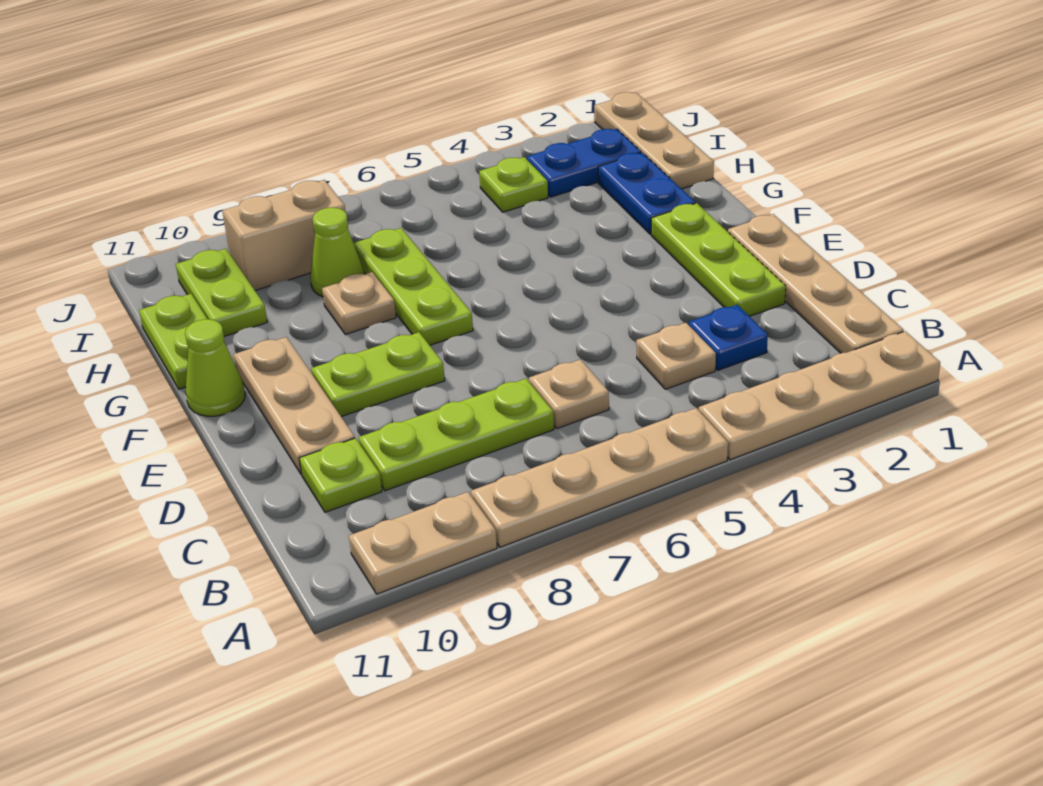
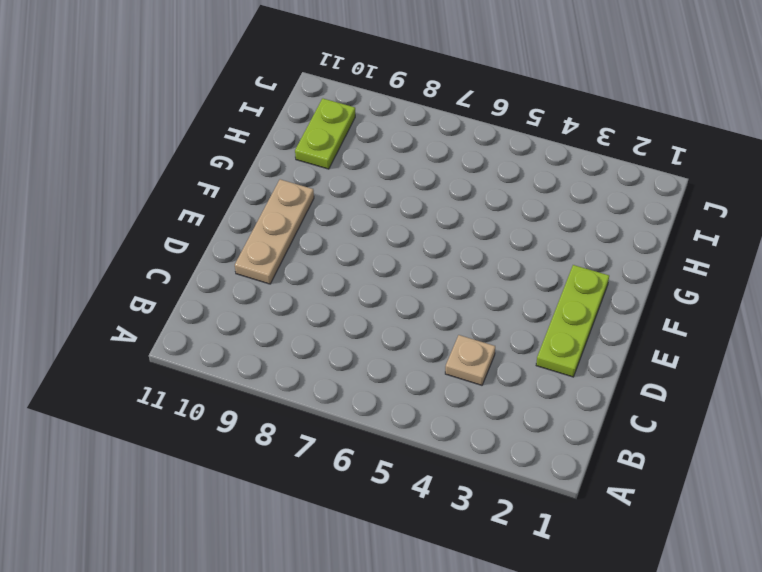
none -> tan plate A1:A4 level 1
none -> tan plate A5:A8 level 1
none -> tan plate A9:A10 level 1

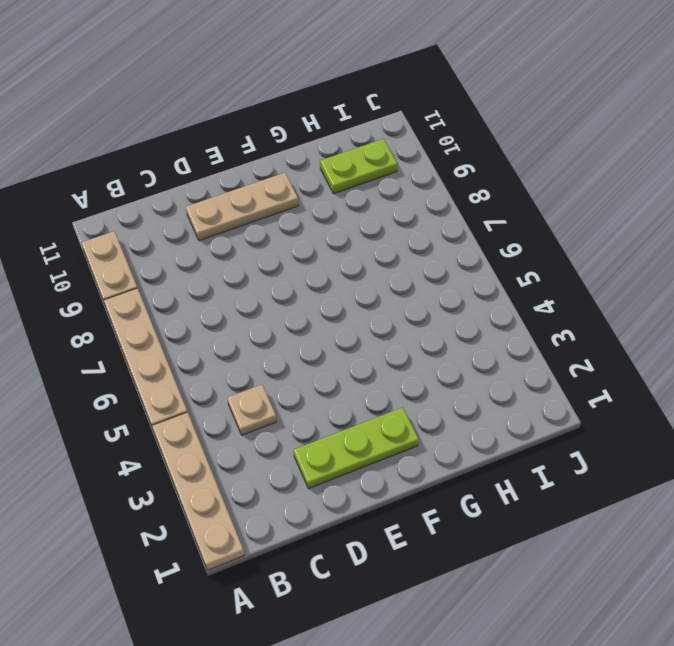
none -> tan plate B1:E1 level 1
none -> blue plate C3 level 1
none -> tan plate C6 level 1

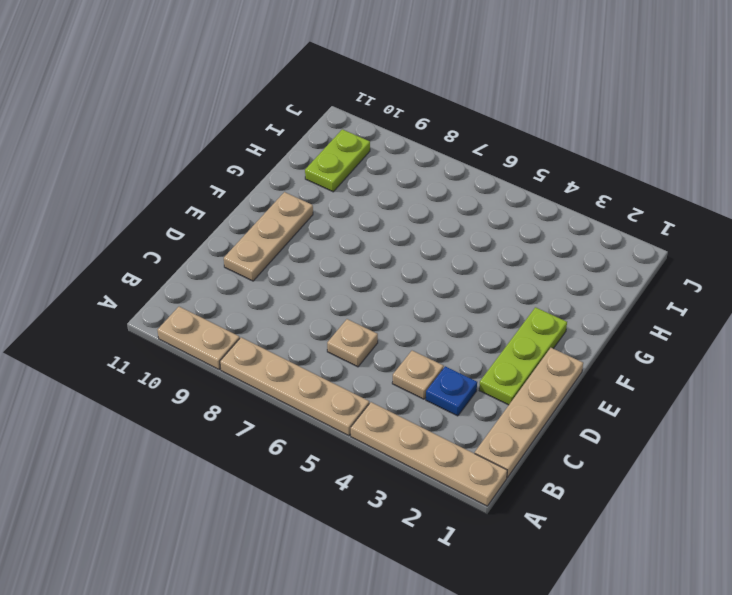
none -> lime plate C7:C9 level 1
none -> lime plate C10 level 1
none -> lime plate E8:E9 level 1

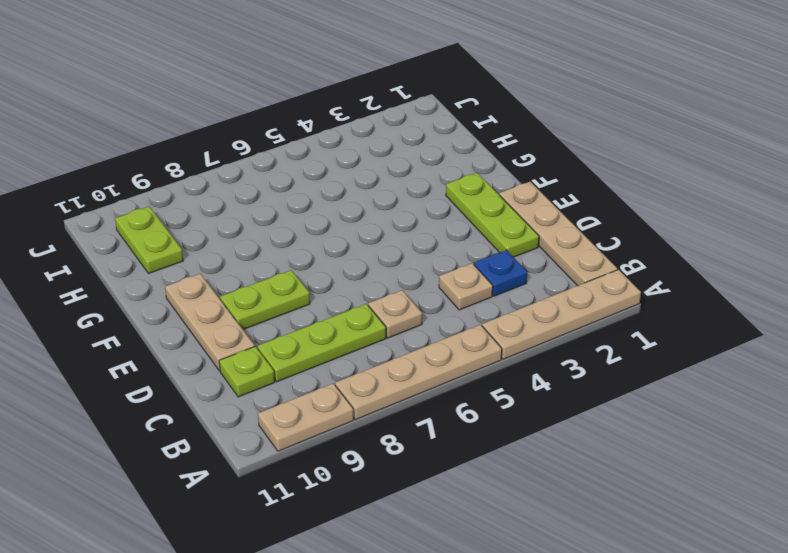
none -> lime plate F7:H7 level 1
none -> lime cone F11 level 1
none -> blue plate G2:H2 level 1

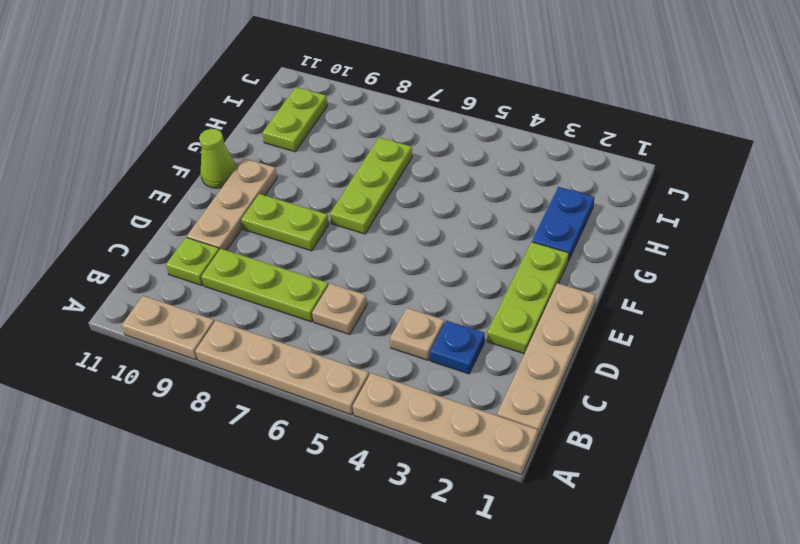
none -> tan plate G8 level 1
none -> lime plate G11:H11 level 1
none -> tan plate H1:J1 level 1

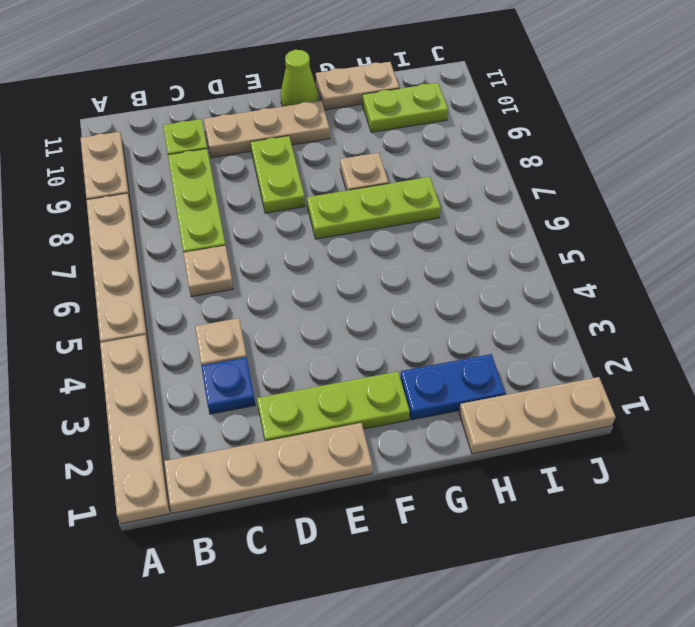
tan plate G11:H11 level 1 -> lime plate G11:H11 level 1
none -> lime cone H8 level 1
none -> blue plate I2:I3 level 1
none -> lime plate I4 level 1

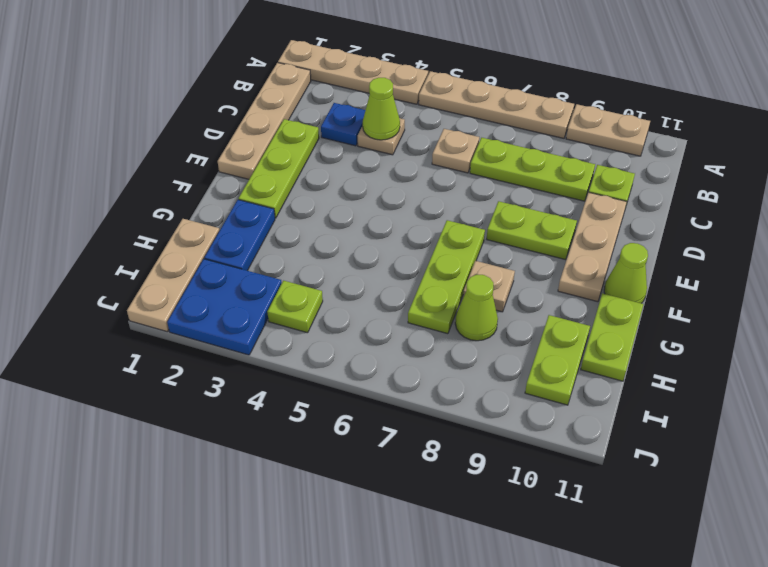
lime cone C4 level 2 -> none
blue plate I2:J3 level 1 -> blue plate I2:I3 level 1
none -> tan brick I8:I9 level 1

